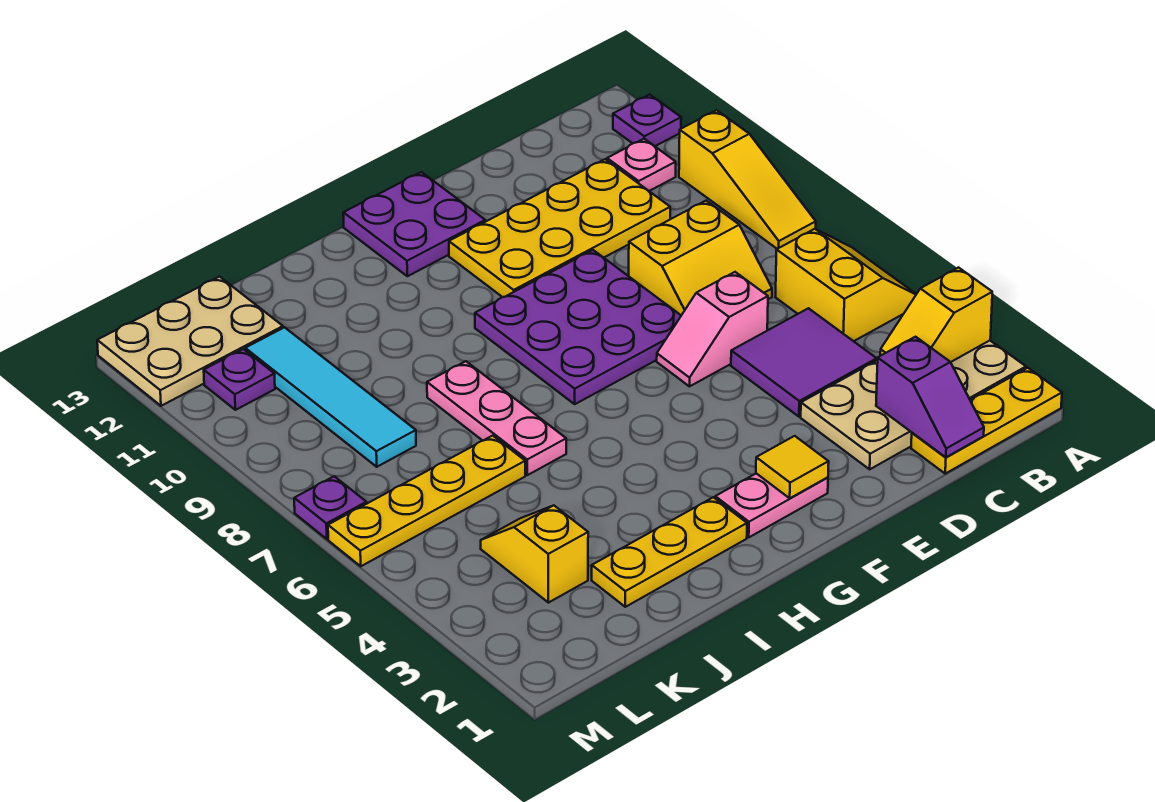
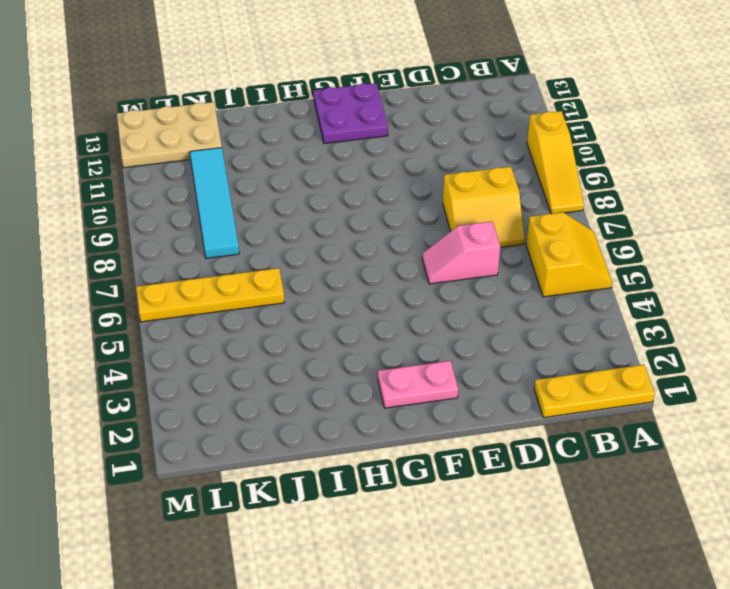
none -> tan plate A2:D3 level 1
none -> purple plate A12 level 1
none -> pink plate B11 level 1

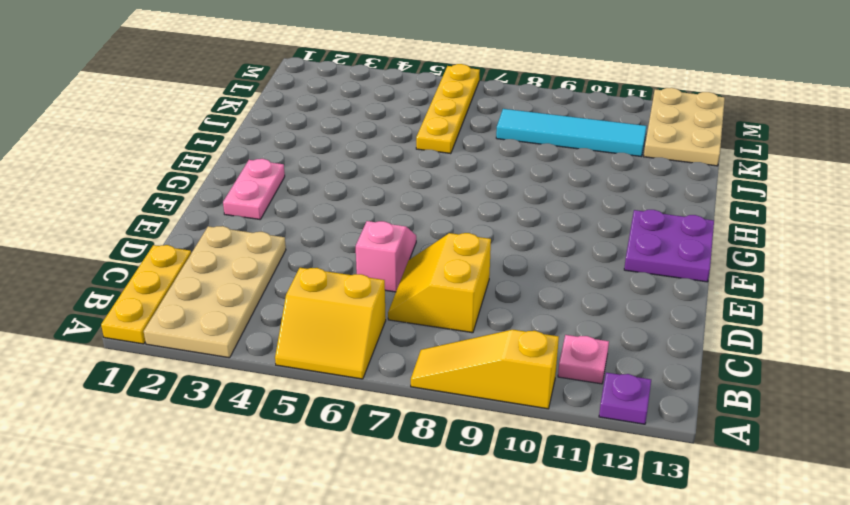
none -> purple tile C4:D5 level 1
none -> yellow plate C10:F11 level 1
none -> purple plate E7:G9 level 1

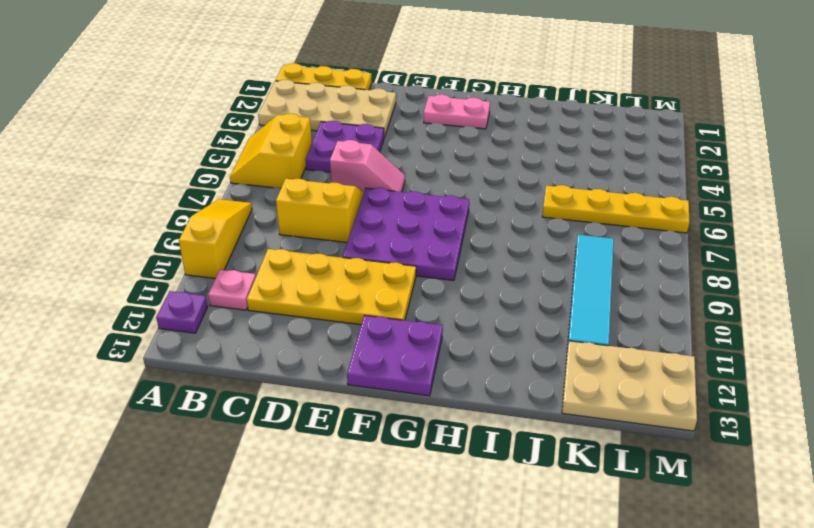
purple plate C4:D5 level 1 -> purple tile C4:D5 level 1
none -> yellow plate H2:J2 level 1
none -> pink plate I6:I8 level 1
none -> yellow slope K3:K4 level 1 top 3

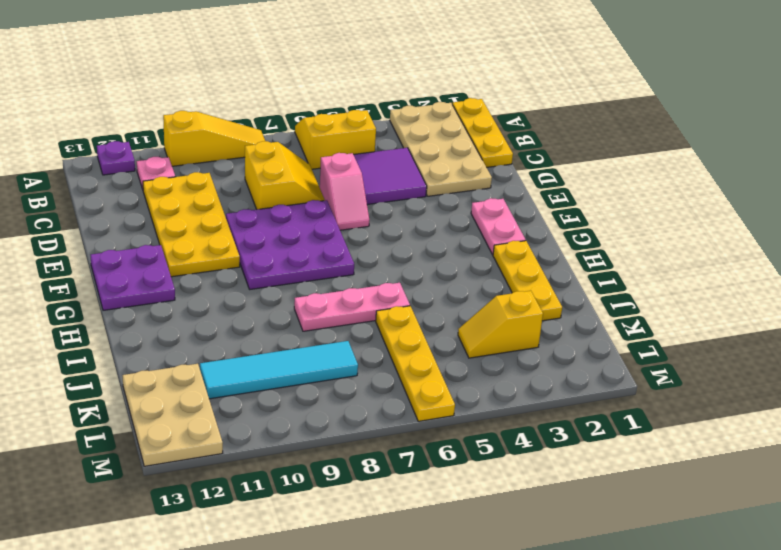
none -> purple plate L11 level 1
none -> purple plate M7 level 1
none -> yellow slope A3:B3 level 2 top A

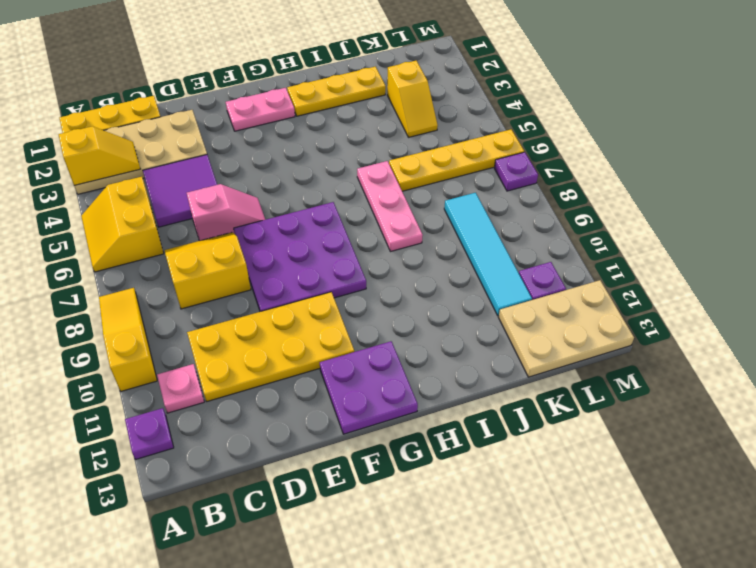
none -> purple slope C1:C2 level 2 top 2
none -> yellow tile F2 level 2

